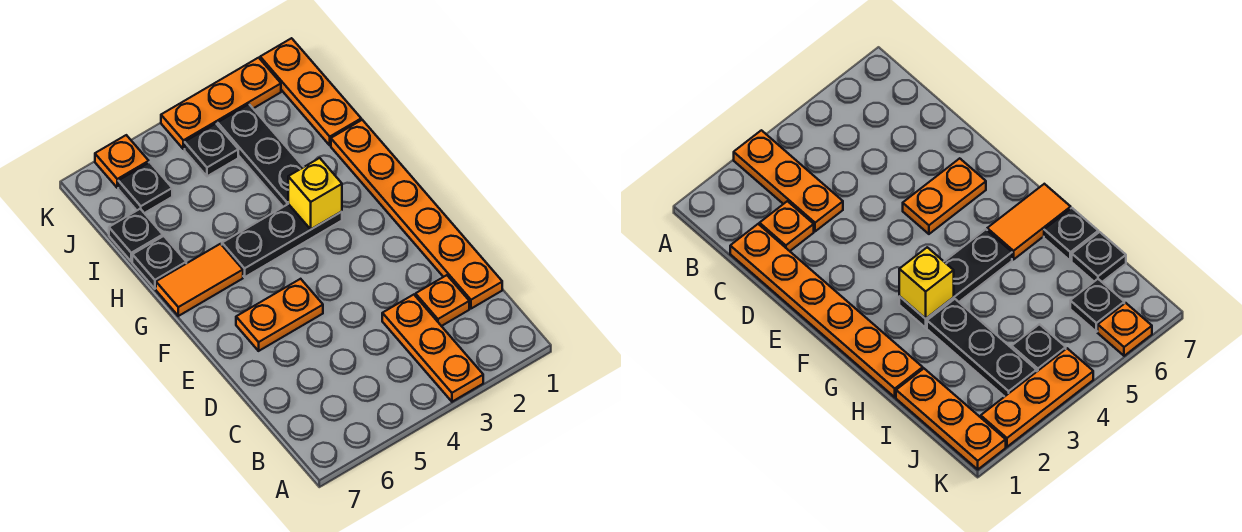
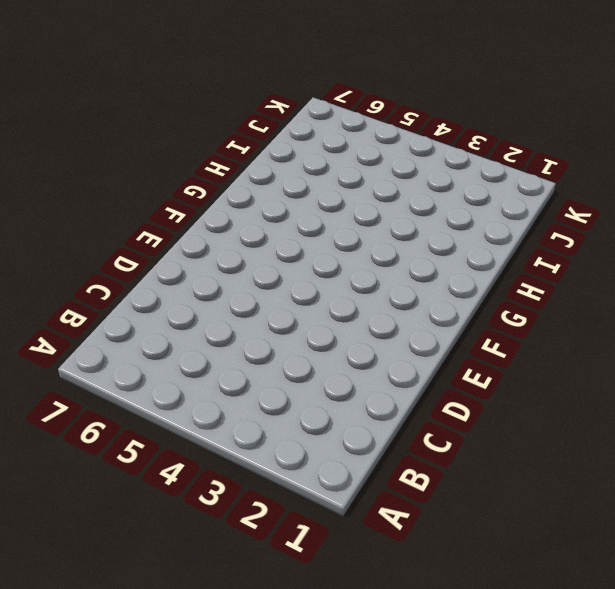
none -> orange plate A3:C3 level 1
none -> orange plate C1:H1 level 1
none -> orange plate C2 level 1

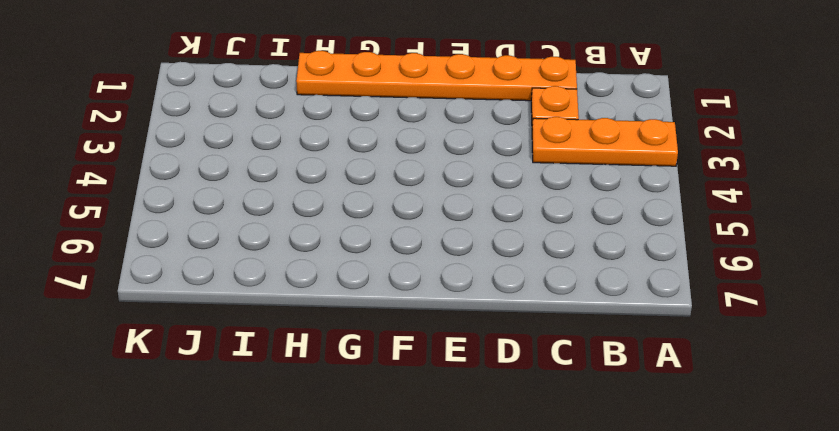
none -> orange plate E5:E6 level 1
none -> black plate G3:G5 level 1
none -> orange tile G6:G7 level 1

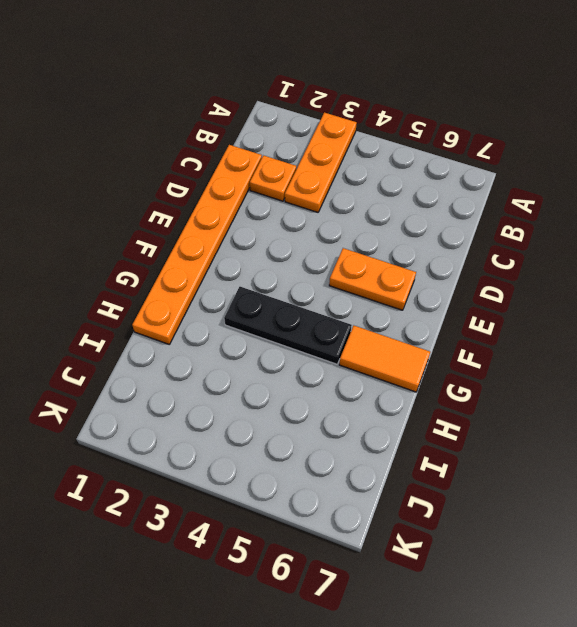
none -> black plate H3:J3 level 1
none -> black plate H7 level 1
none -> orange plate I1:K1 level 1

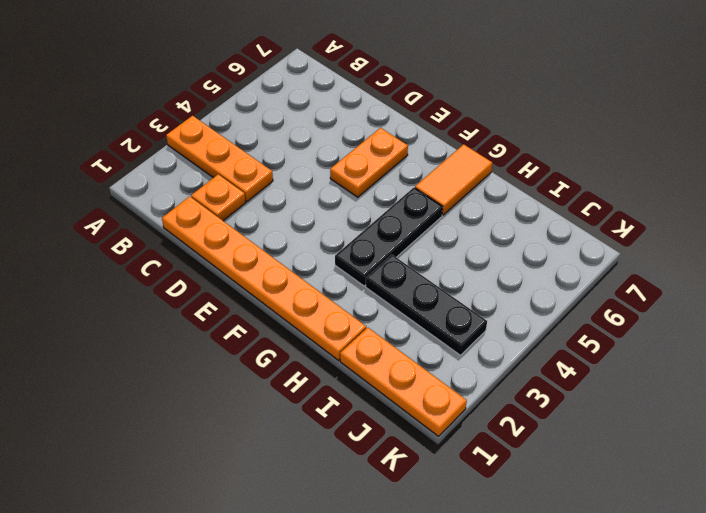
none -> black plate H7 level 1
none -> black plate I7 level 1
none -> black plate J4 level 1

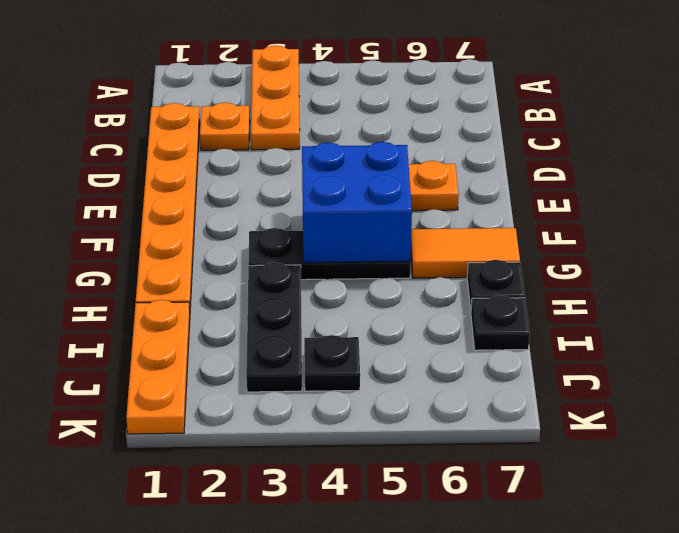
blue brick F4:G5 level 2 -> none
none -> black plate J6 level 1
none -> orange plate K2:K4 level 1
none -> orange plate K6 level 1

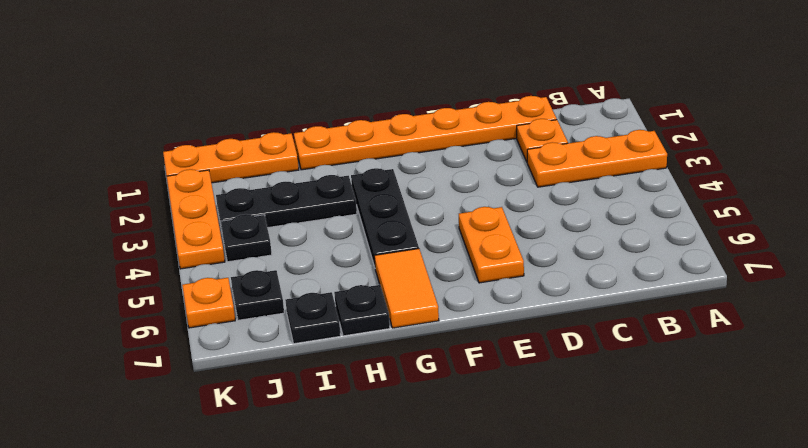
none -> yellow brick G3 level 2

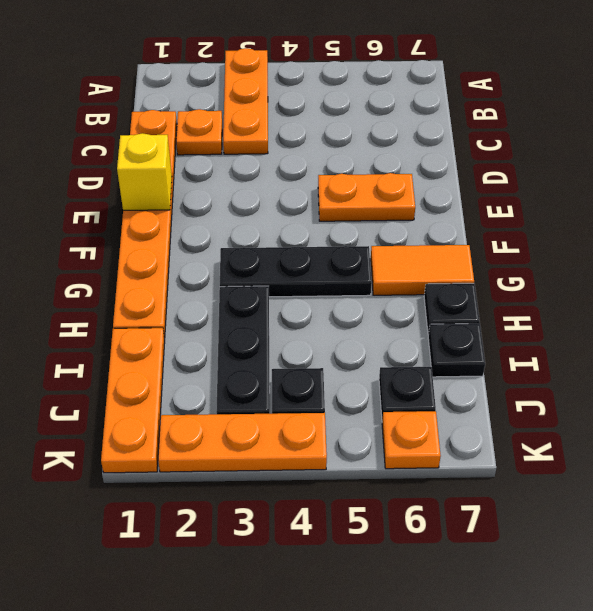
yellow brick E1 level 2 -> yellow brick G3 level 2

